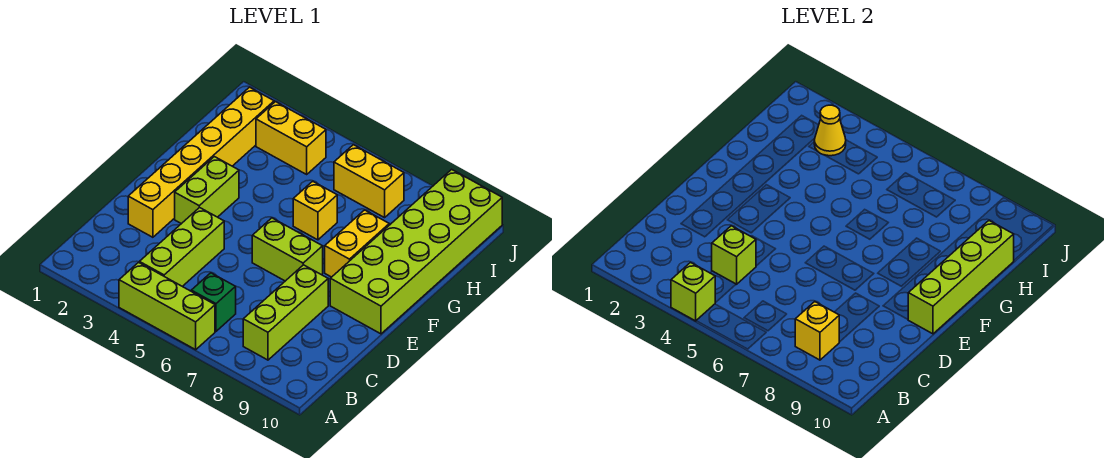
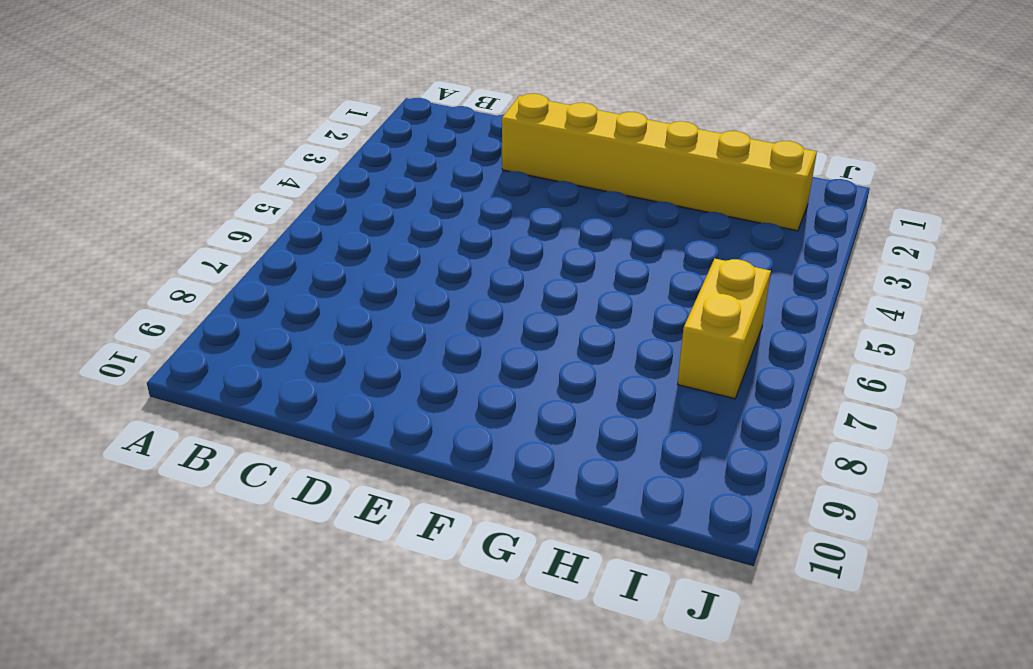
none -> lime brick A4:A6 level 1
none -> lime brick B4:D4 level 1
none -> green brick B6 level 1

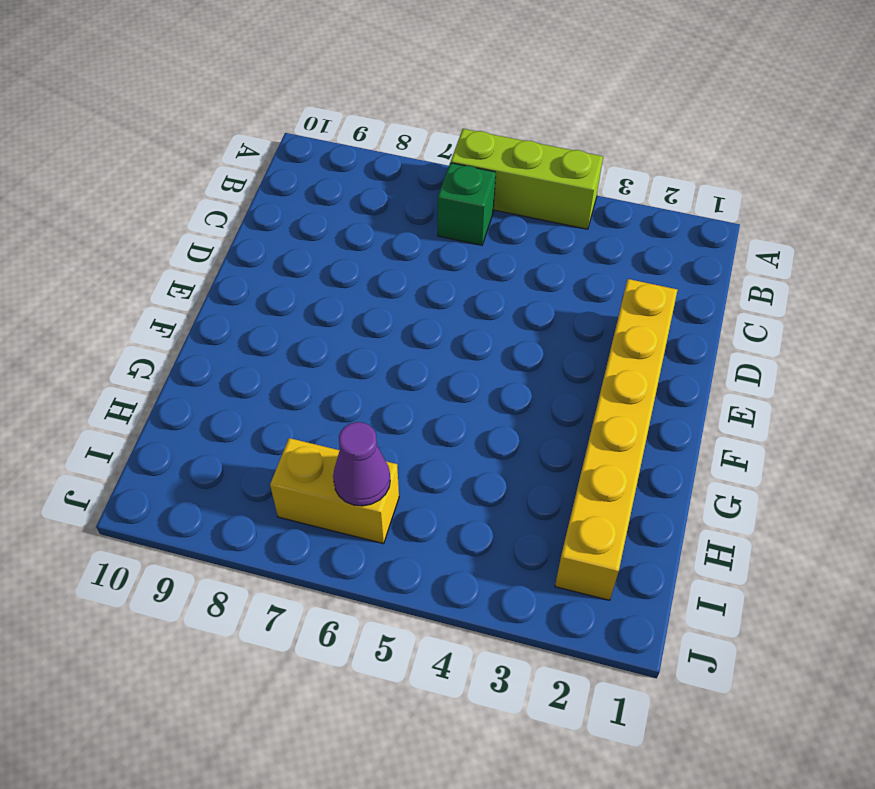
purple cone I6 level 2 -> none
none -> lime brick B4:D4 level 1
none -> lime brick B8:D8 level 1
none -> lime brick E3:F3 level 1

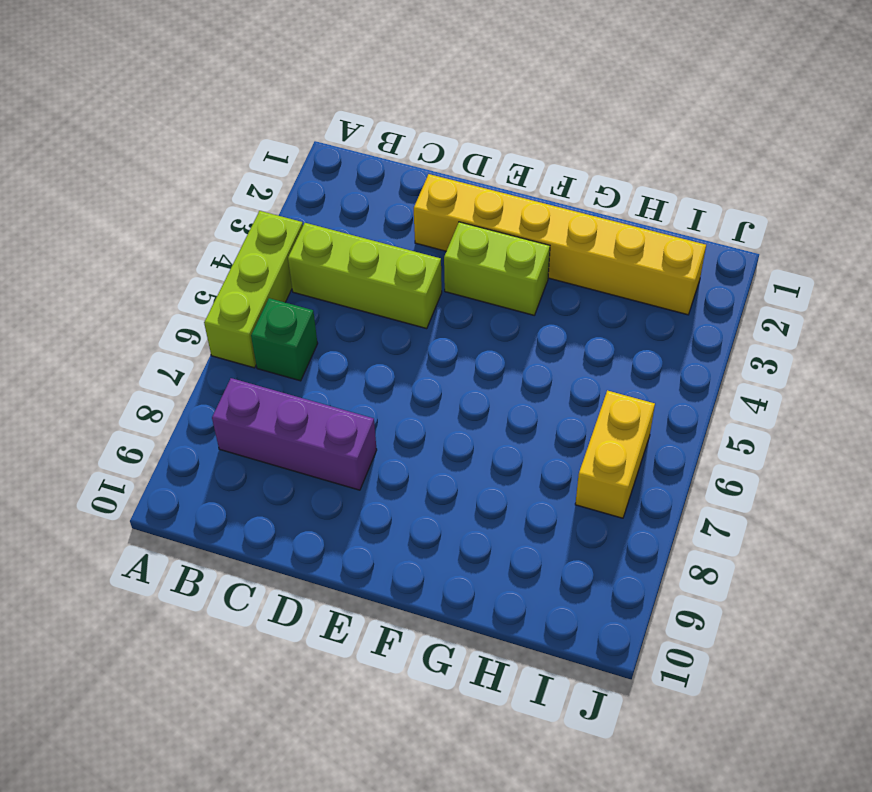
purple brick B8:D8 level 1 -> lime brick B8:D8 level 1
none -> lime brick E6:E7 level 1
none -> lime brick E9:J10 level 1
none -> yellow brick F8:G8 level 1

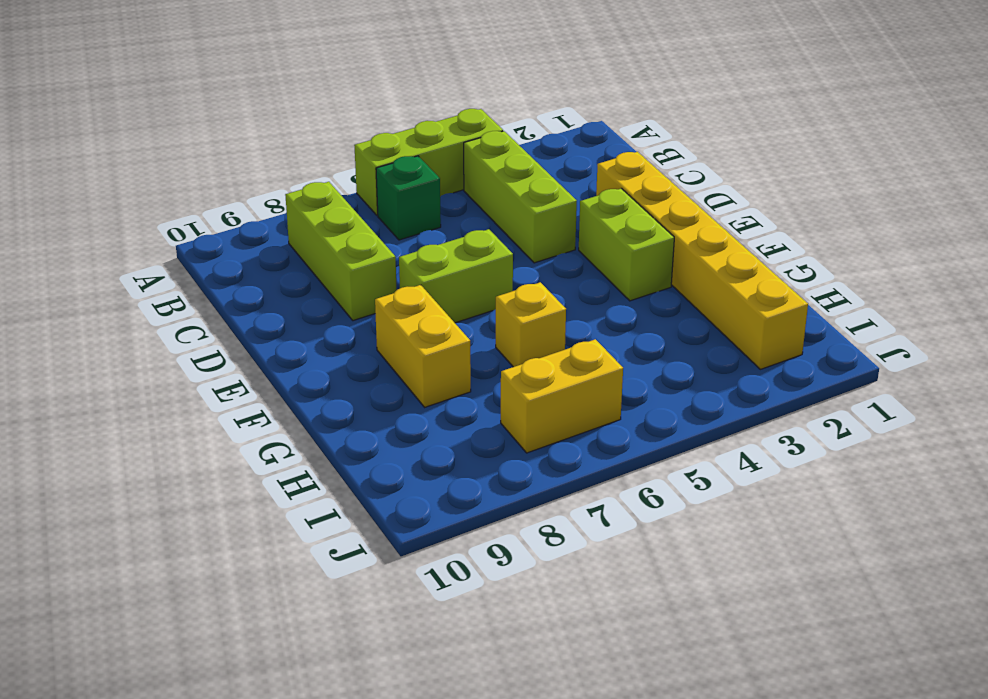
none -> lime brick E9:J10 level 1
none -> yellow brick I3:I4 level 1
none -> lime brick A4 level 2

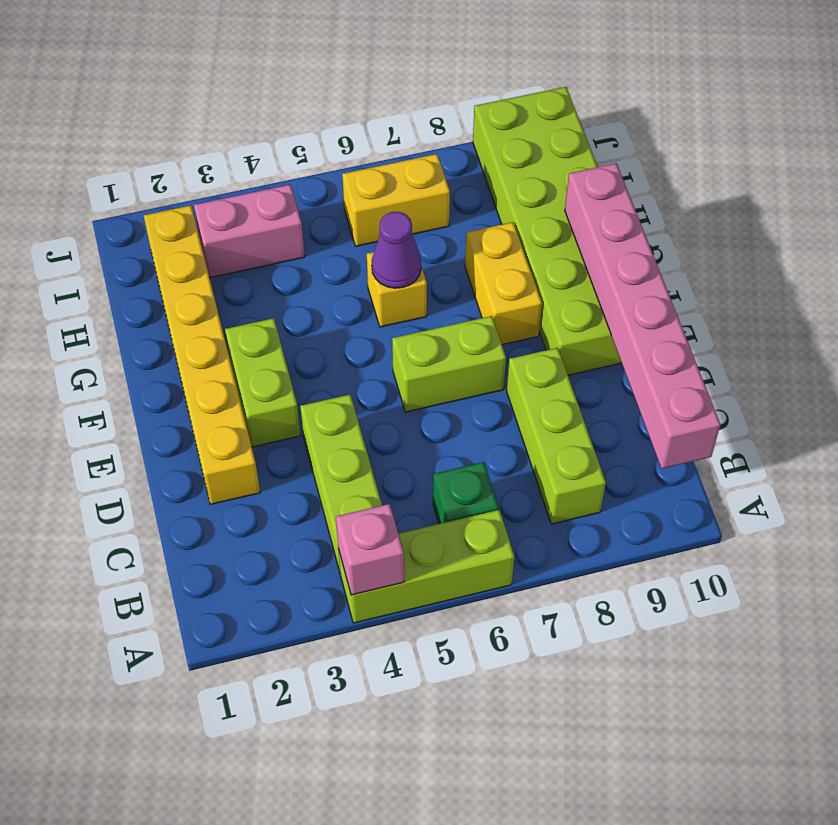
pink brick A4 level 2 -> lime brick A4 level 2
pink brick B10:G10 level 2 -> lime brick E10:H10 level 2
purple cone G6 level 2 -> none
pink brick I3:I4 level 1 -> yellow brick I3:I4 level 1
none -> yellow brick B8 level 2
none -> lime brick C4 level 2
none -> yellow cone I3 level 2

